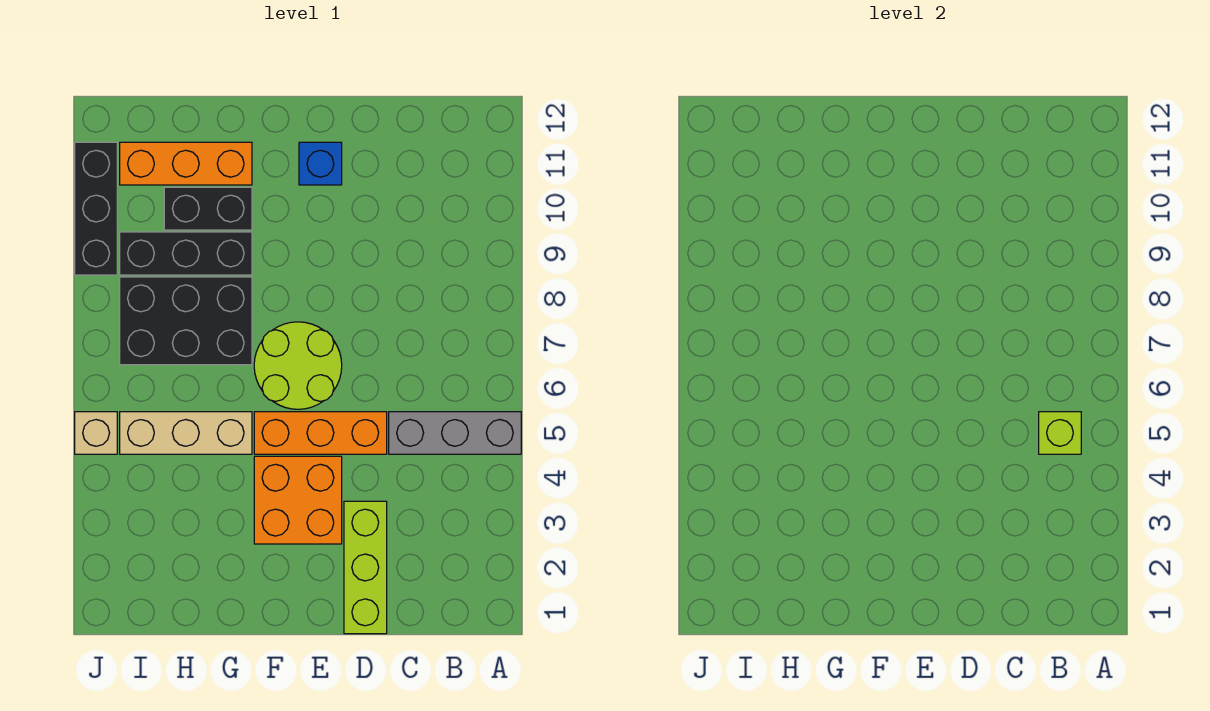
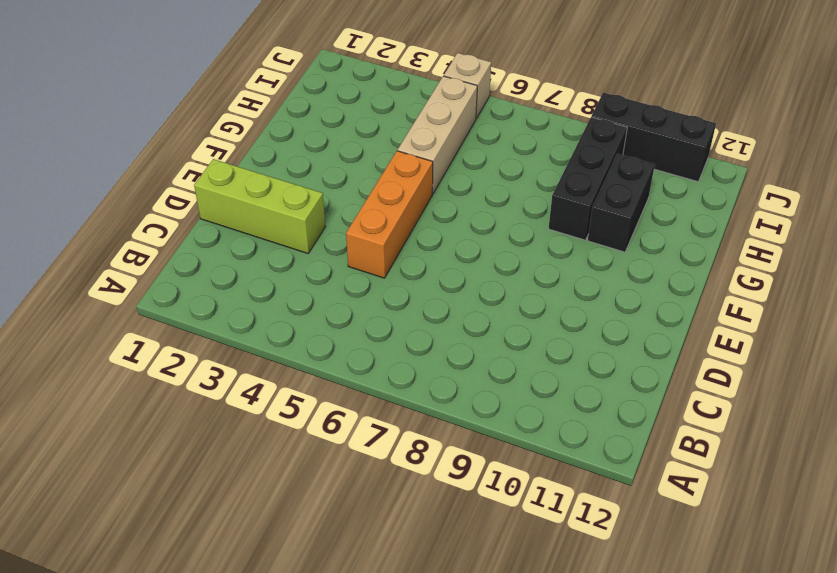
none -> grey brick A5:C5 level 1
none -> orange brick E3:F4 level 1
none -> lime round brick E6:F7 level 1

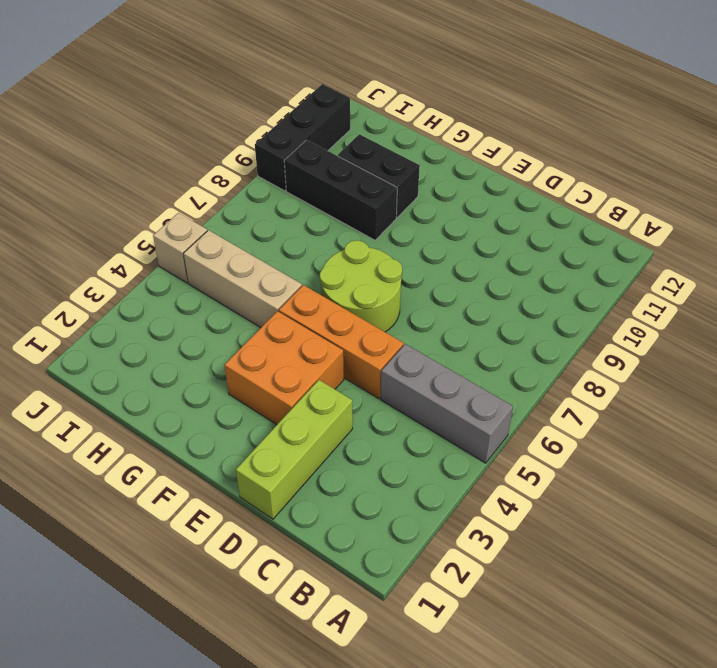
none -> blue brick E11 level 1
none -> black brick G7:I8 level 1
none -> orange brick G11:I11 level 1

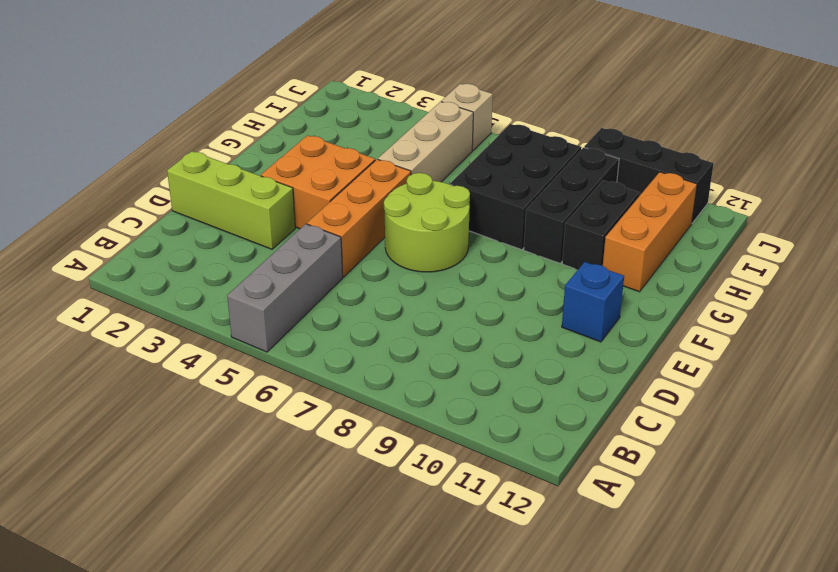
none -> lime brick B5 level 2

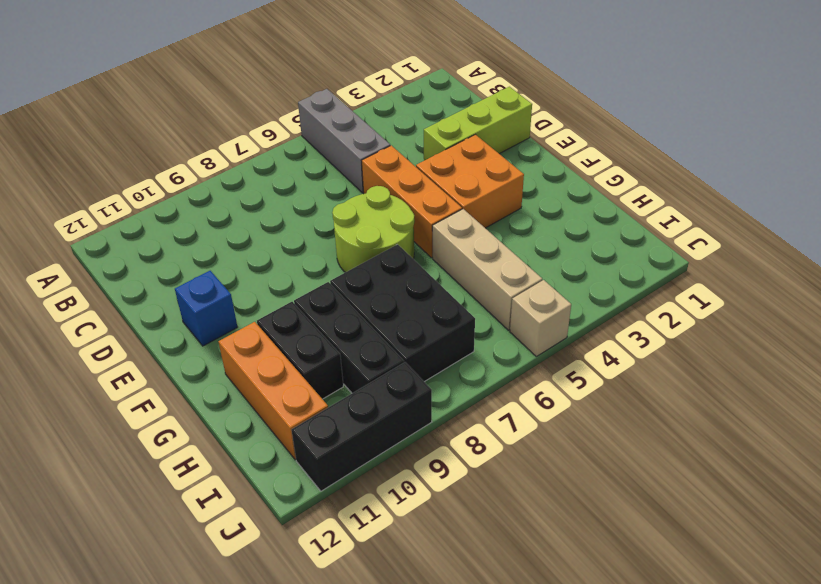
none -> lime brick B5 level 2

